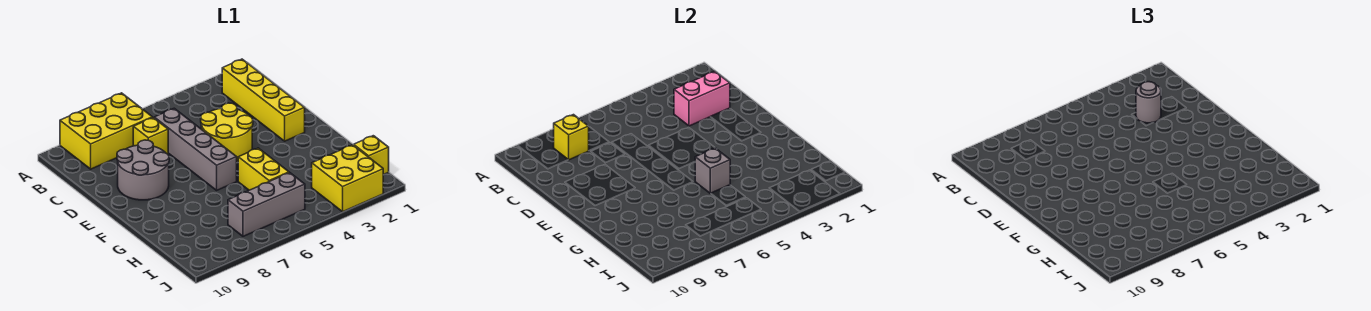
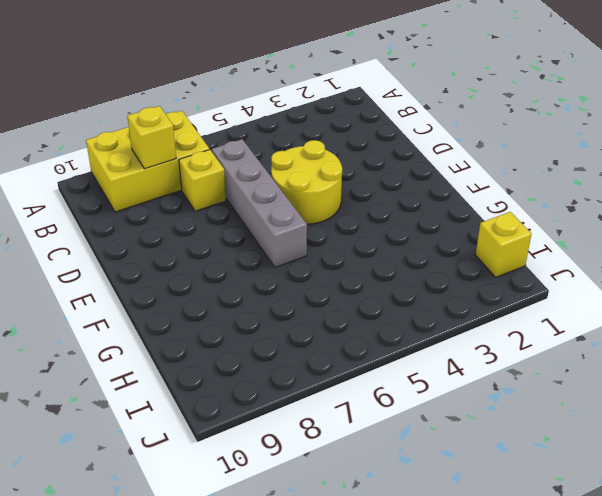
none -> yellow brick B2:E2 level 1
none -> grey round brick D8:E9 level 1
none -> yellow brick G5:H5 level 1

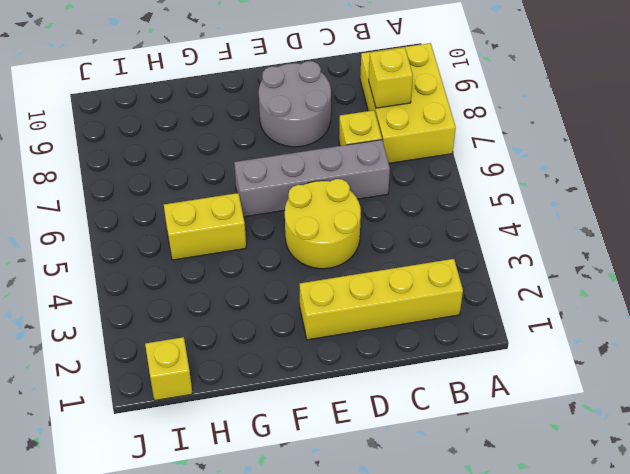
none -> yellow brick I2:J3 level 1
none -> grey brick I5:I7 level 1
none -> pink brick C2:C3 level 2

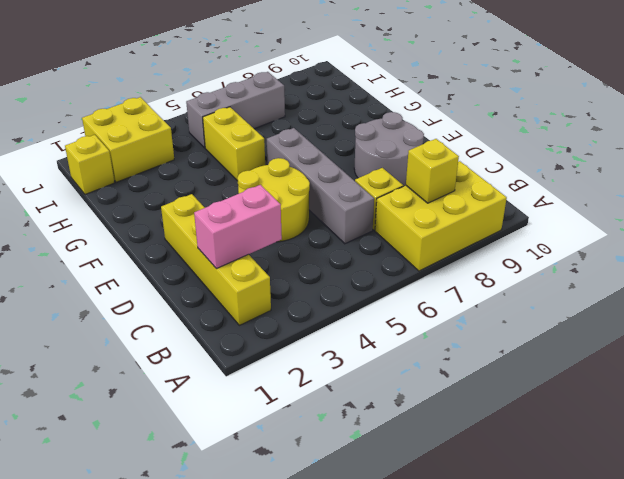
none -> grey brick G5 level 2
none -> grey round brick C3 level 3

